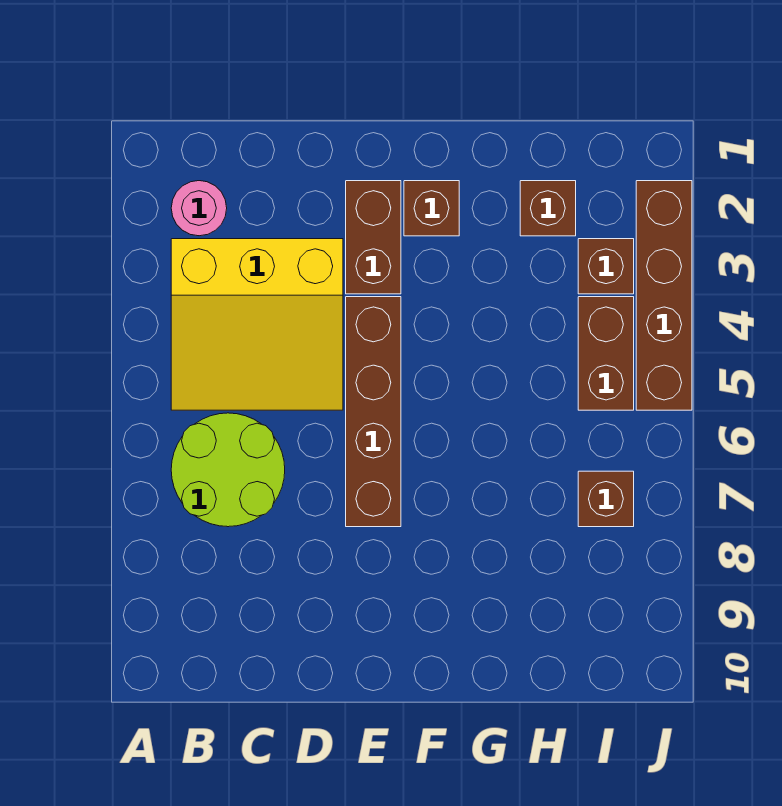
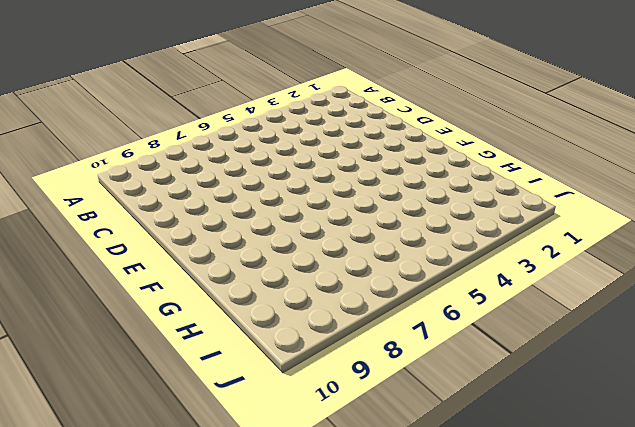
none -> pink round brick B2 level 1
none -> yellow slope B3:D5 level 1 top 3

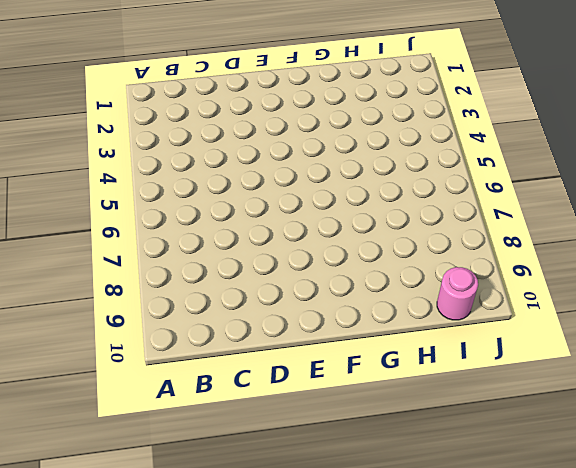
pink round brick I10 level 1 -> pink round brick B2 level 1
none -> yellow slope B3:D5 level 1 top 3
none -> lime round brick B6:C7 level 1

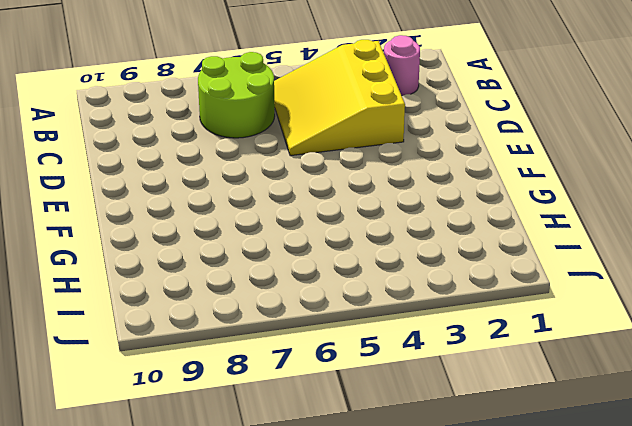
none -> brown brick E2:E3 level 1
none -> brown brick E4:E7 level 1

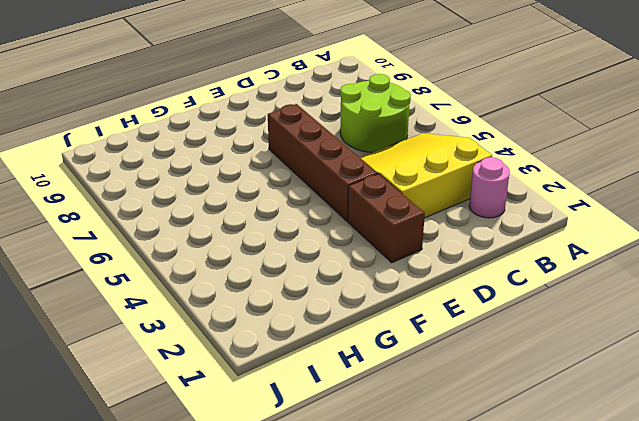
none -> brown brick F2 level 1
none -> brown brick H2 level 1

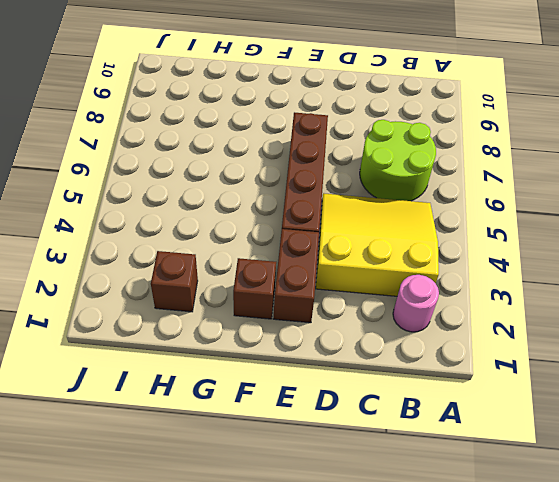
none -> brown brick I3 level 1
none -> brown brick I4:I5 level 1

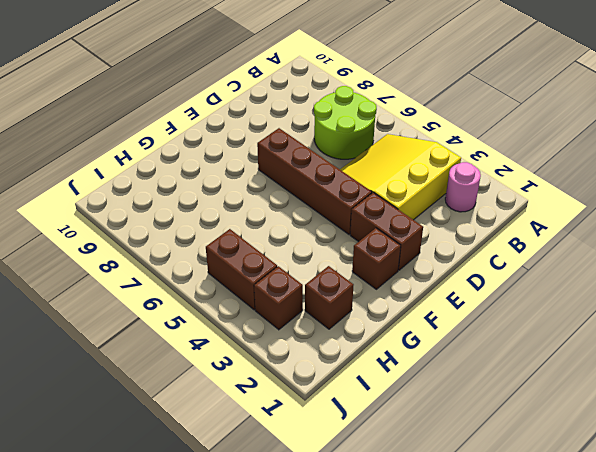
none -> brown brick I7 level 1
none -> brown brick J2:J5 level 1

